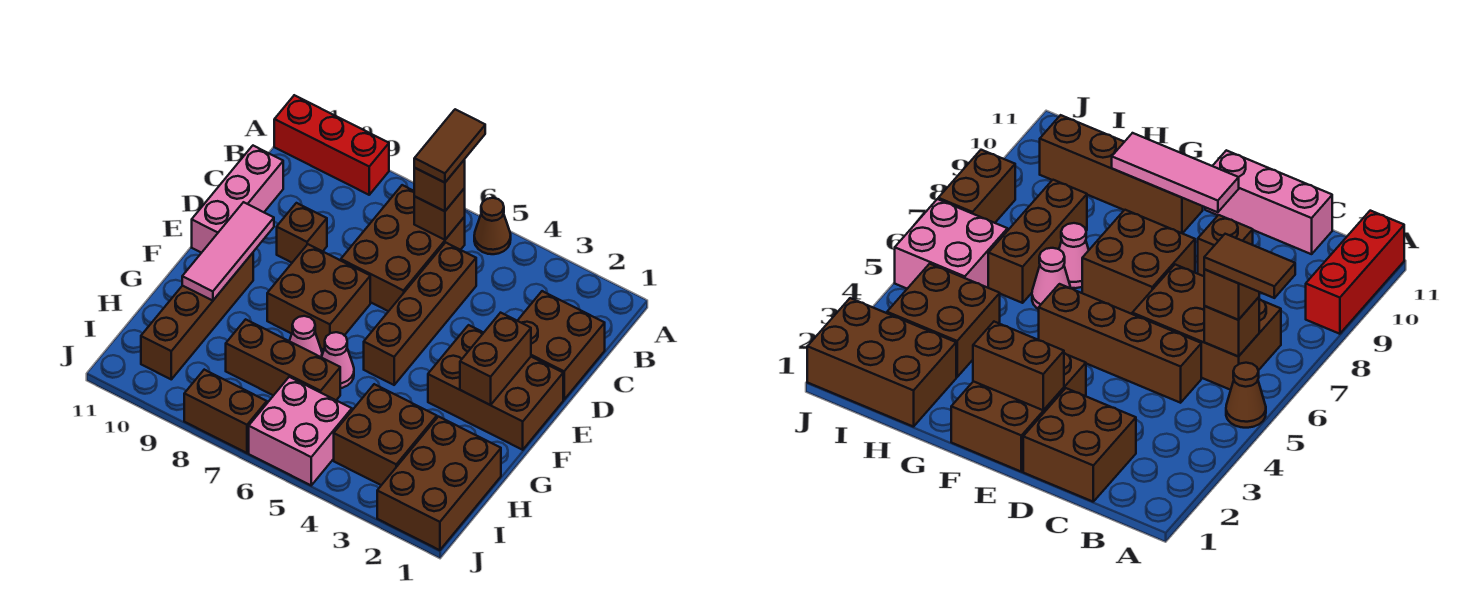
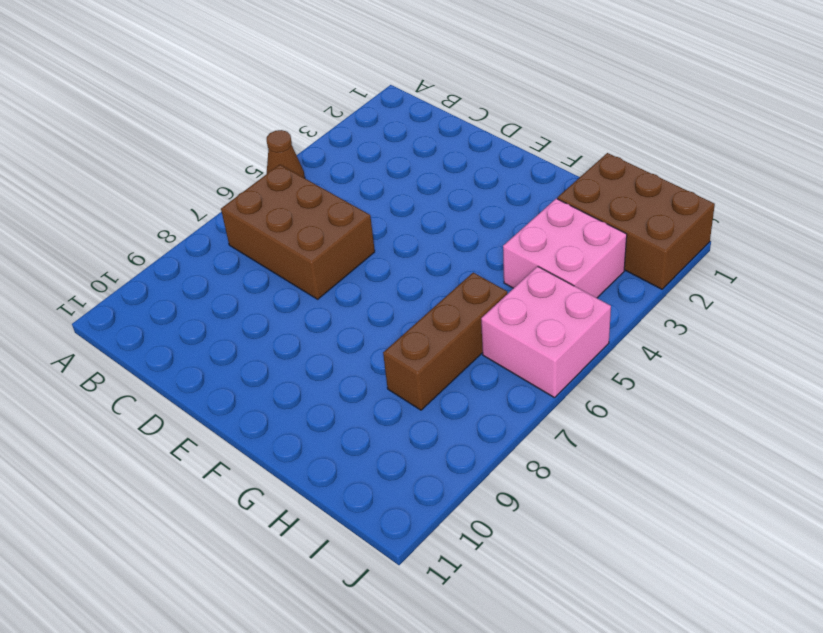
pink brick H3:I4 level 1 -> brown brick H3:I4 level 1
none -> red brick A9:A11 level 1
none -> brown brick C1:D2 level 1
none -> brown brick C5:F5 level 1

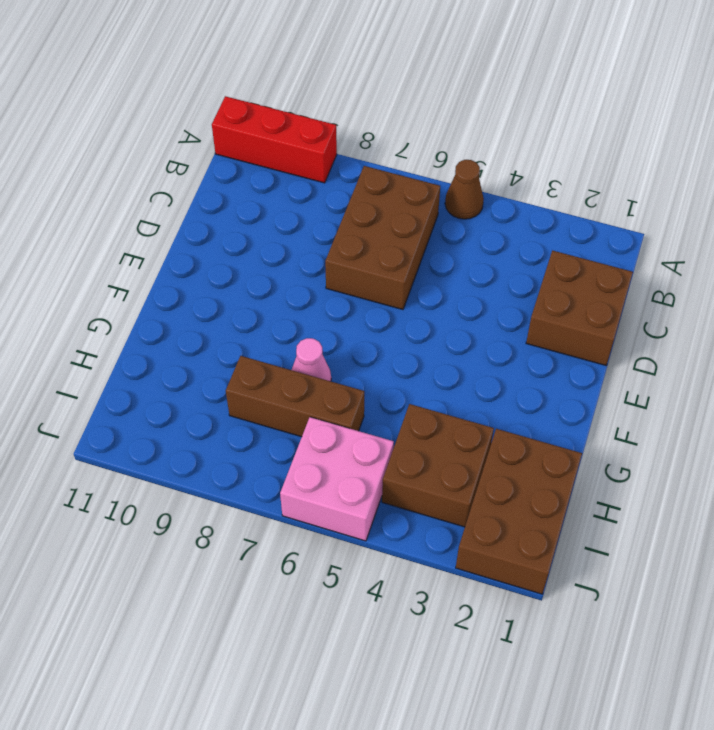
none -> brown brick C5:F5 level 1
none -> pink brick C11:E11 level 1
none -> brown brick D9 level 1

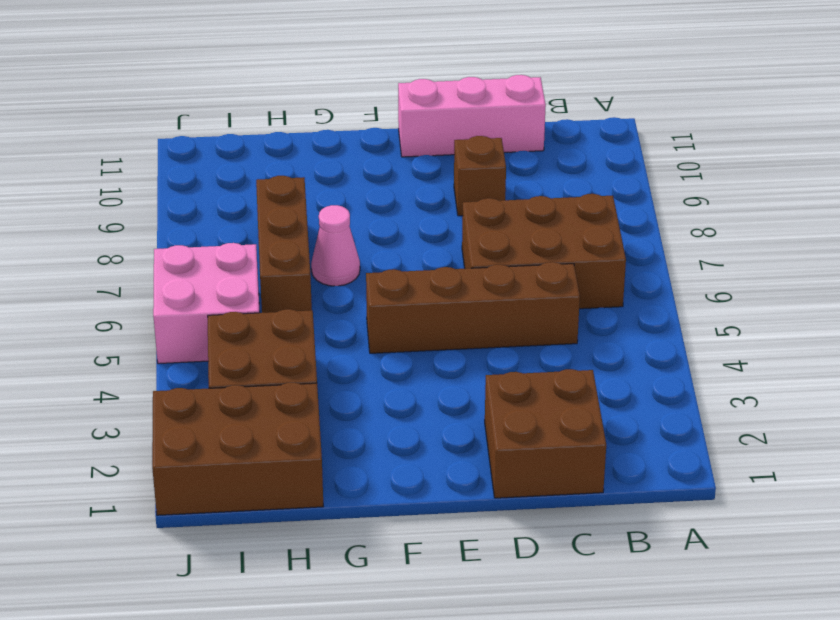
none -> brown cone A5 level 1
none -> red brick A9:A11 level 1
none -> brown brick E1:F3 level 1

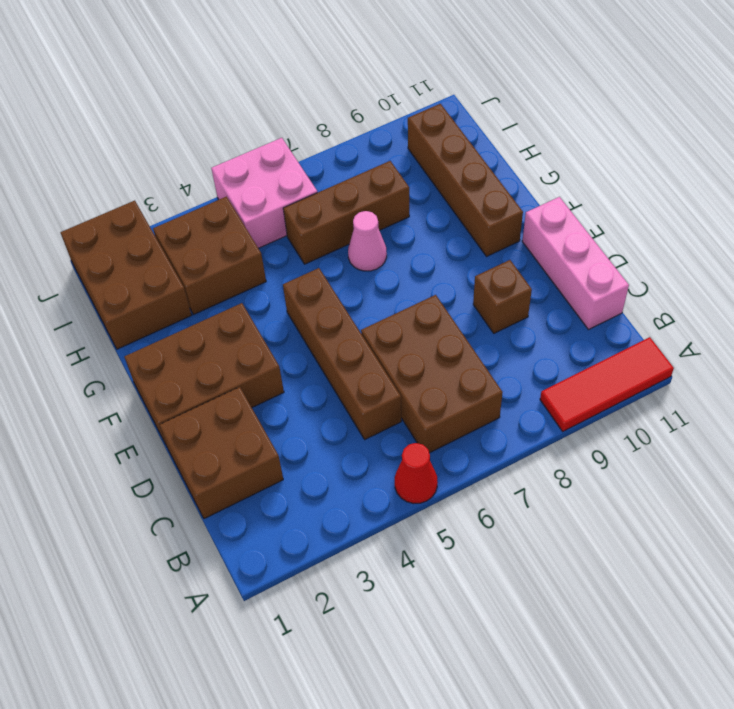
red cone A5 level 1 -> brown cone A5 level 1
red tile A9:A11 level 1 -> red brick A9:A11 level 1
none -> brown brick E7:F8 level 1
none -> pink cone G6 level 1
none -> brown brick J7:J8 level 1

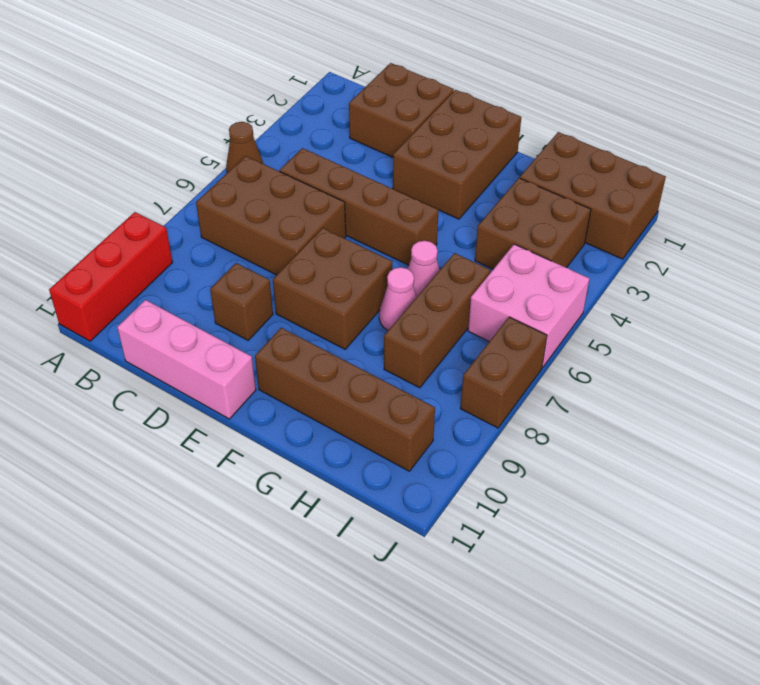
none -> brown brick B6 level 2
none -> brown brick E2:F2 level 2
none -> pink tile E10:G10 level 2

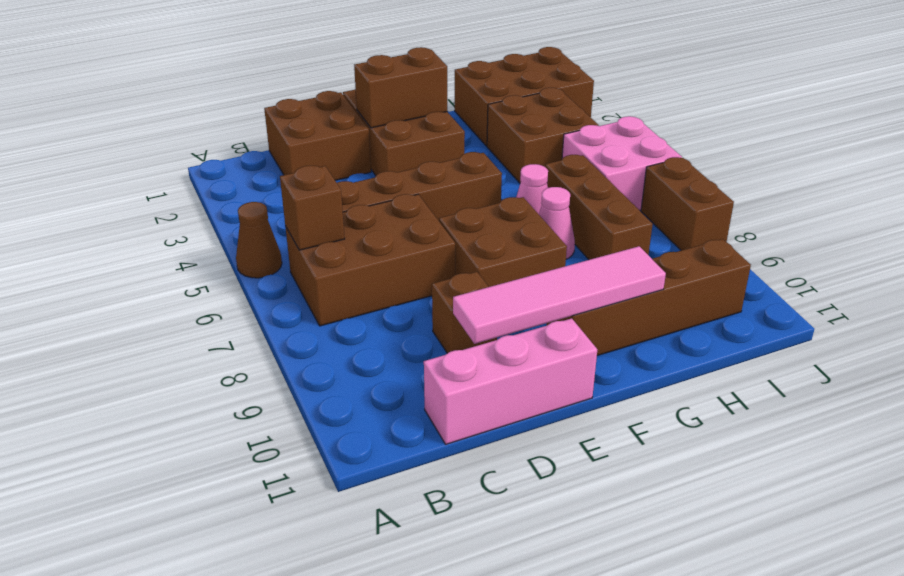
pink tile D10:G10 level 2 -> pink tile E10:G10 level 2
none -> red brick A9:A11 level 1
none -> brown brick B6 level 3
none -> brown tile A6:B6 level 4

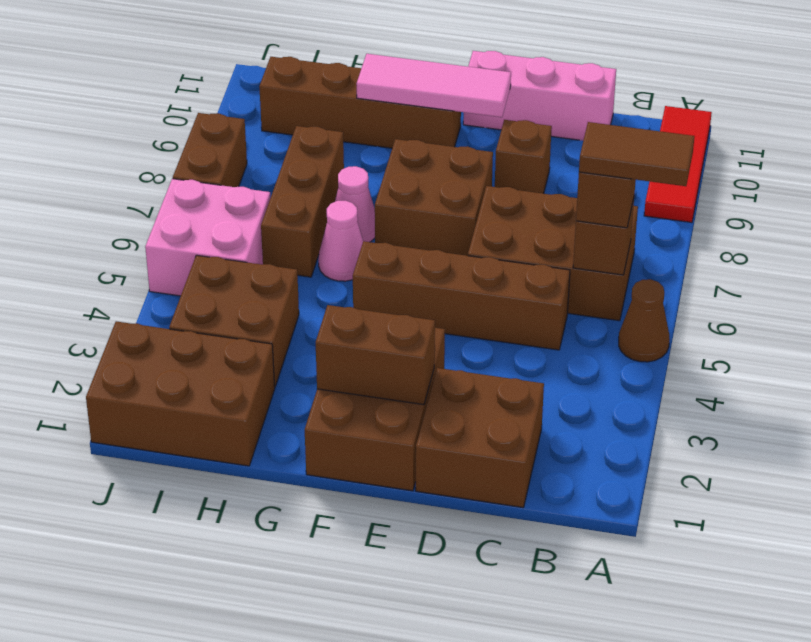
red tile A9:A11 level 1 -> red brick A9:A11 level 1

